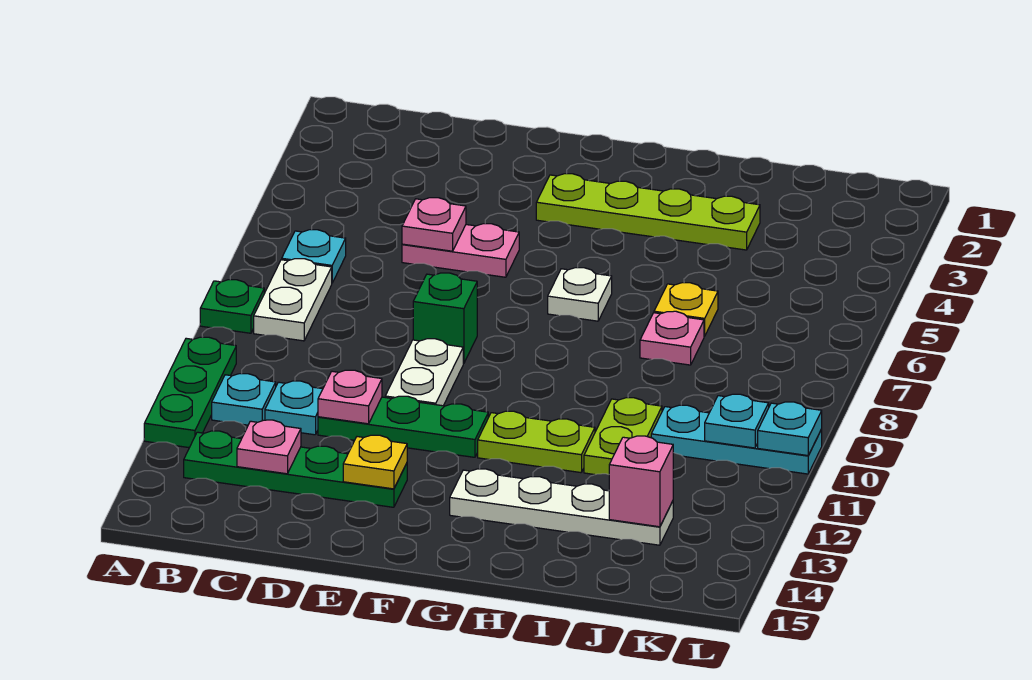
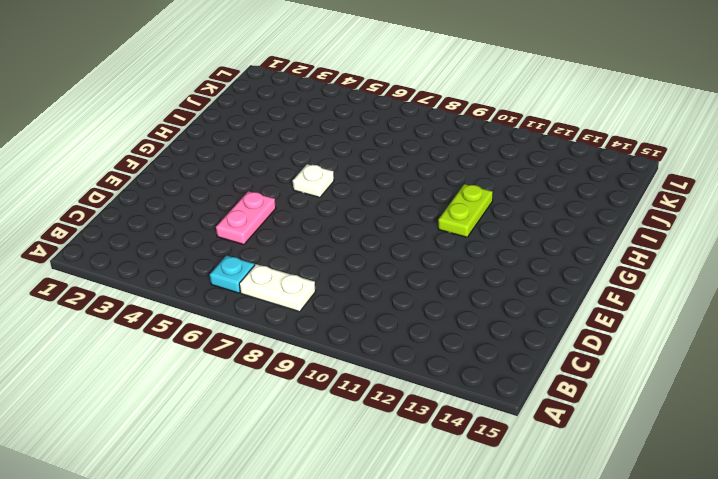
none -> green plate A8 level 1
none -> green plate A10:A12 level 1
none -> cyan plate B11 level 1

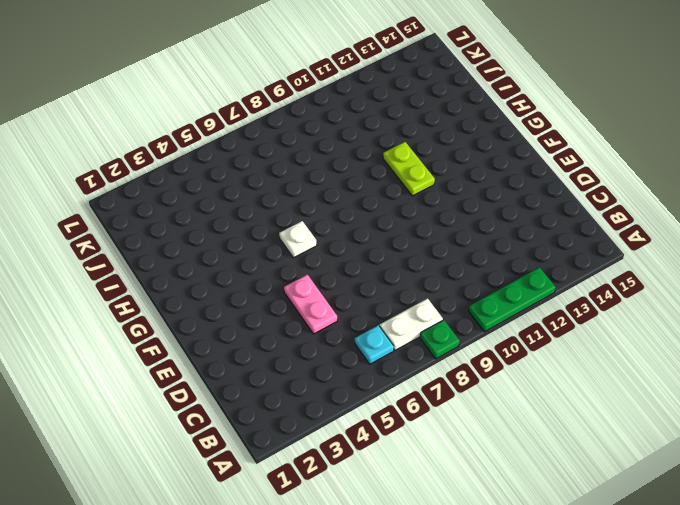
none -> cyan plate B11 level 1
none -> green plate B13:E13 level 1
none -> cyan plate C11 level 1

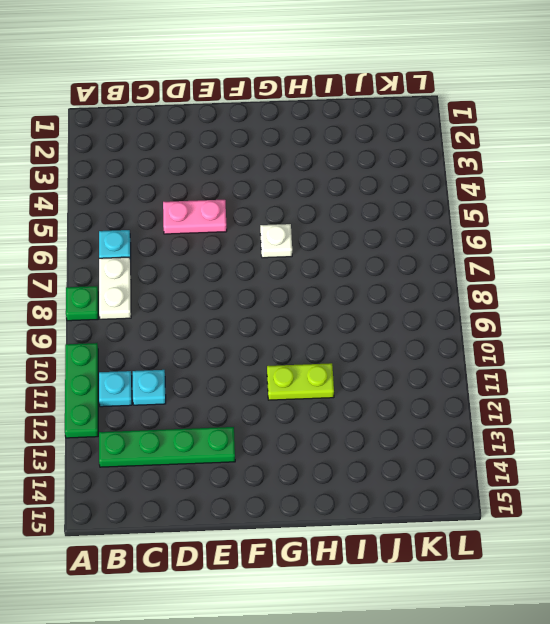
none -> green plate D11:F11 level 1
none -> green brick E8 level 1
none -> white plate E9:E10 level 1

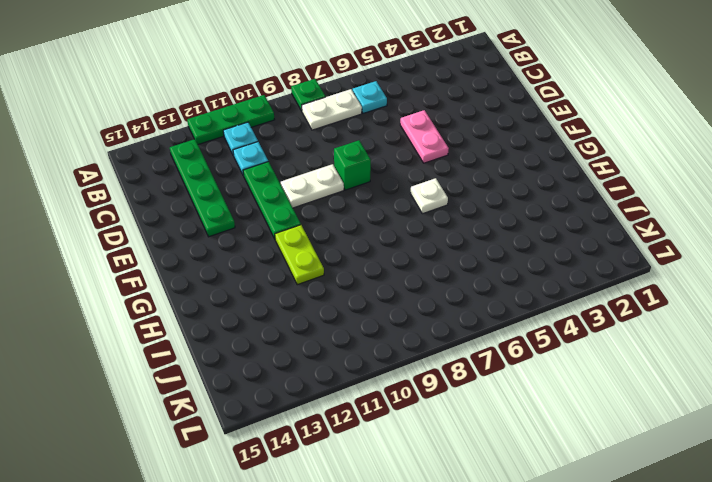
none -> lime plate F3:I3 level 1
none -> white plate G13:J13 level 1
none -> yellow plate I6 level 1

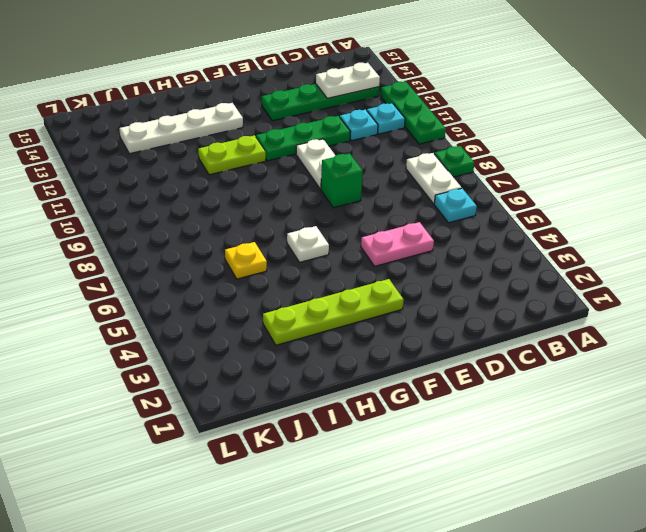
white plate B13:C13 level 2 -> pink plate C13 level 2
none -> pink plate I7 level 1
none -> lime plate I10:I11 level 1
none -> cyan plate J10:L10 level 1

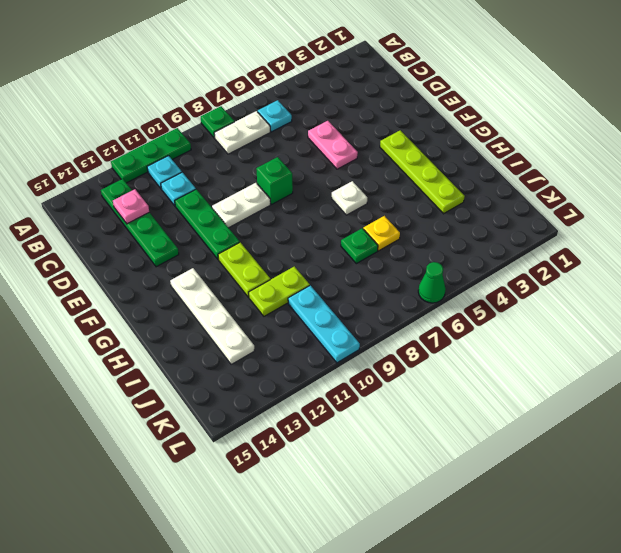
green plate I7 level 1 -> pink plate I7 level 1
green cone L6 level 1 -> none
none -> pink plate D5 level 2
none -> pink plate D11 level 2
none -> yellow plate E13 level 2

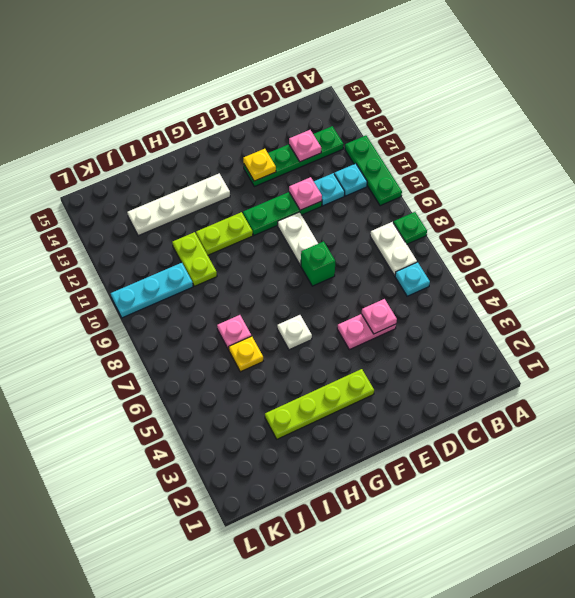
none -> pink brick J13 level 2
none -> cyan plate K10 level 2
none -> cyan plate L10 level 2

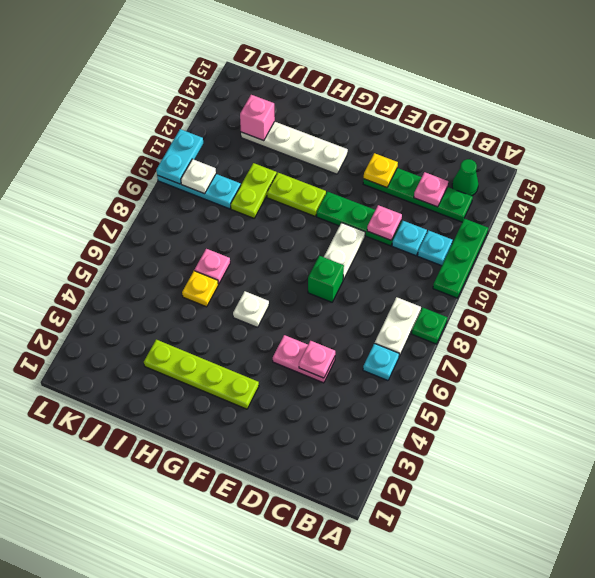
green cone B14 level 1 -> none
white plate K10 level 2 -> cyan plate K10 level 2
cyan plate L10:L11 level 2 -> cyan plate L10 level 2

